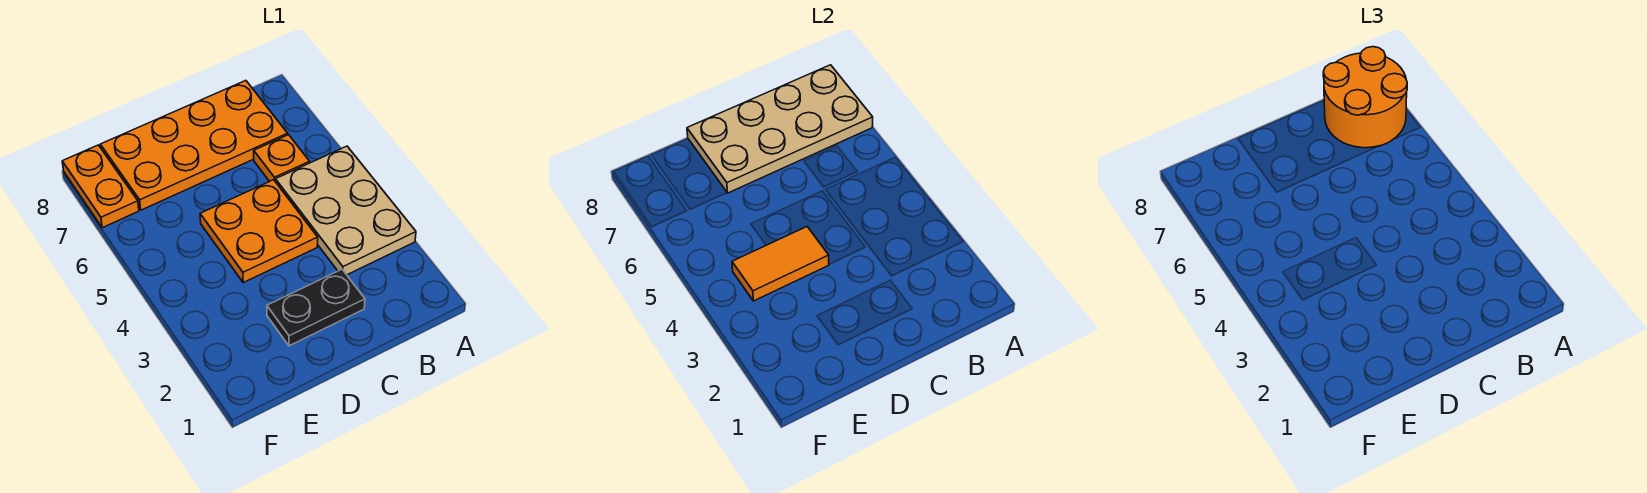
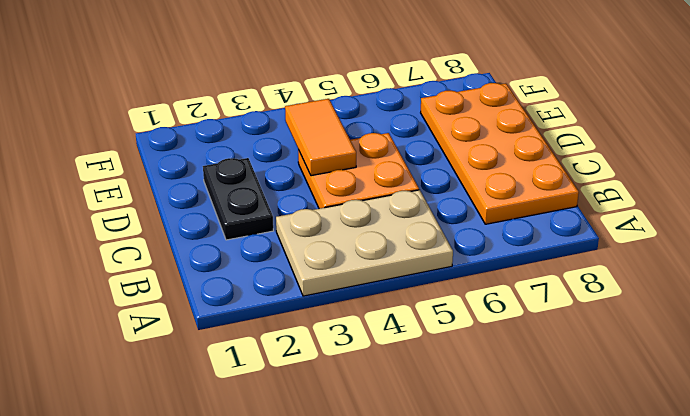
none -> orange plate B6 level 1
none -> orange plate F7:F8 level 1

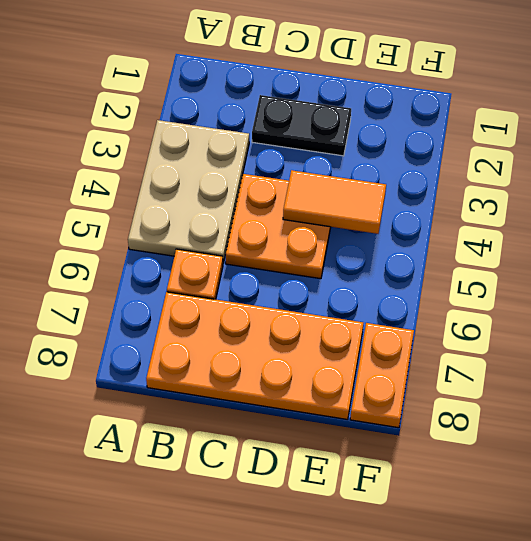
none -> tan plate A7:D8 level 2
none -> orange round brick A7:B8 level 3

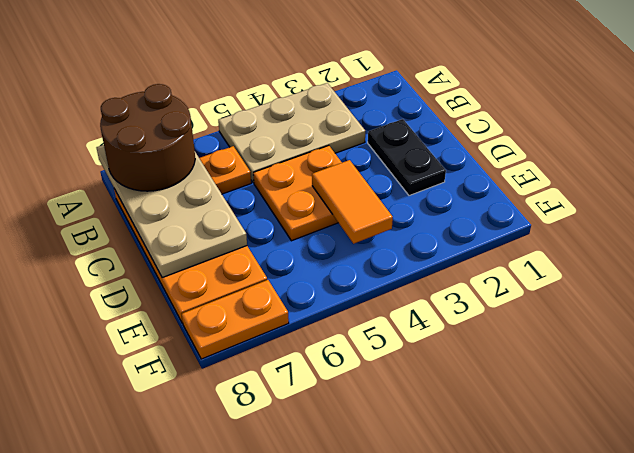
brown round brick A7:B8 level 3 -> orange round brick A7:B8 level 3

